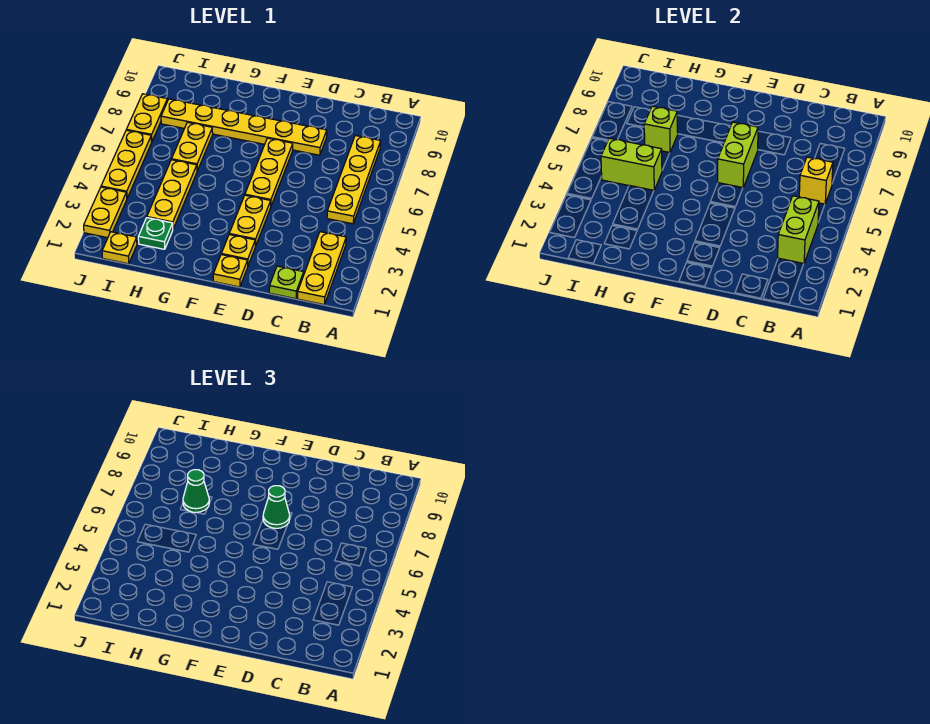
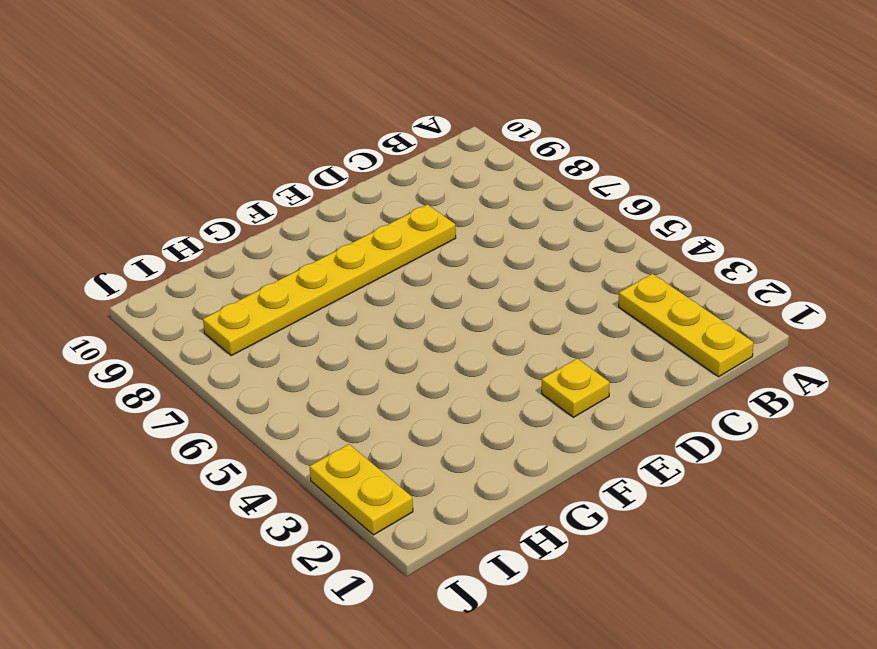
none -> yellow plate B5:B8 level 1
none -> lime plate C1 level 1
none -> yellow plate E1 level 1

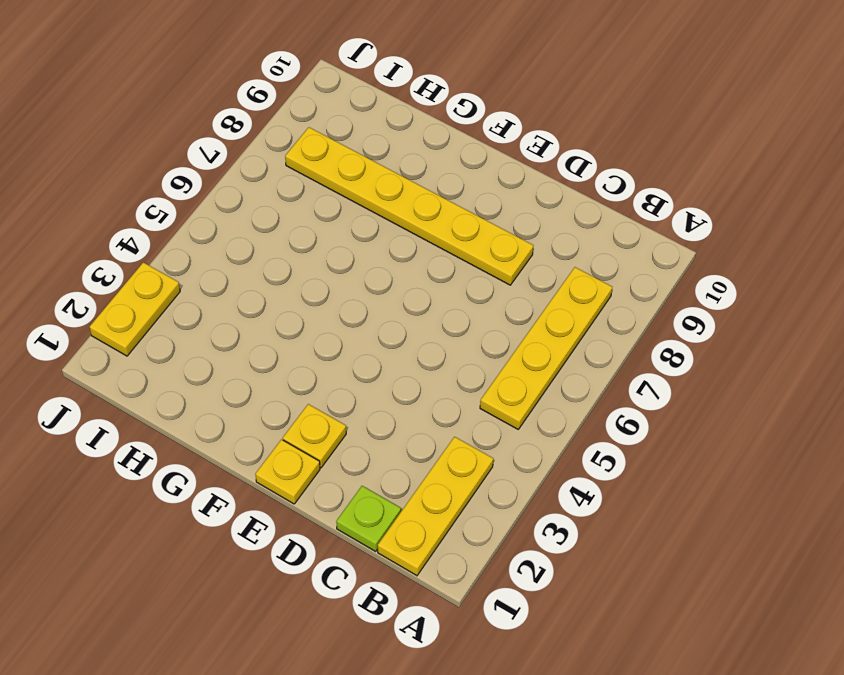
none -> yellow plate E3:E4 level 1
none -> yellow plate E5:E7 level 1
none -> green plate H2 level 1

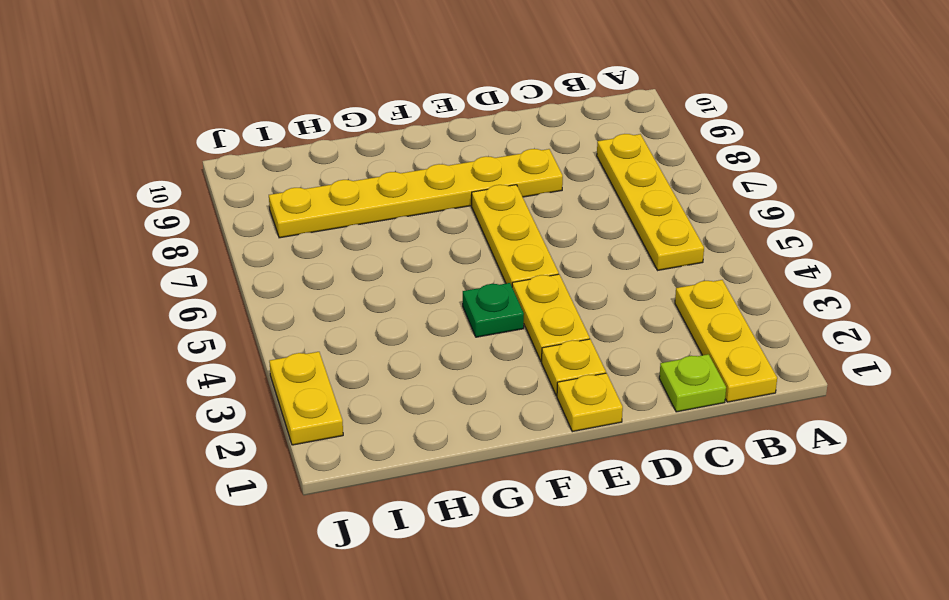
green plate F4 level 1 -> green plate H2 level 1
none -> yellow plate H3:H5 level 1
none -> yellow plate H6:H7 level 1
none -> yellow plate I1 level 1

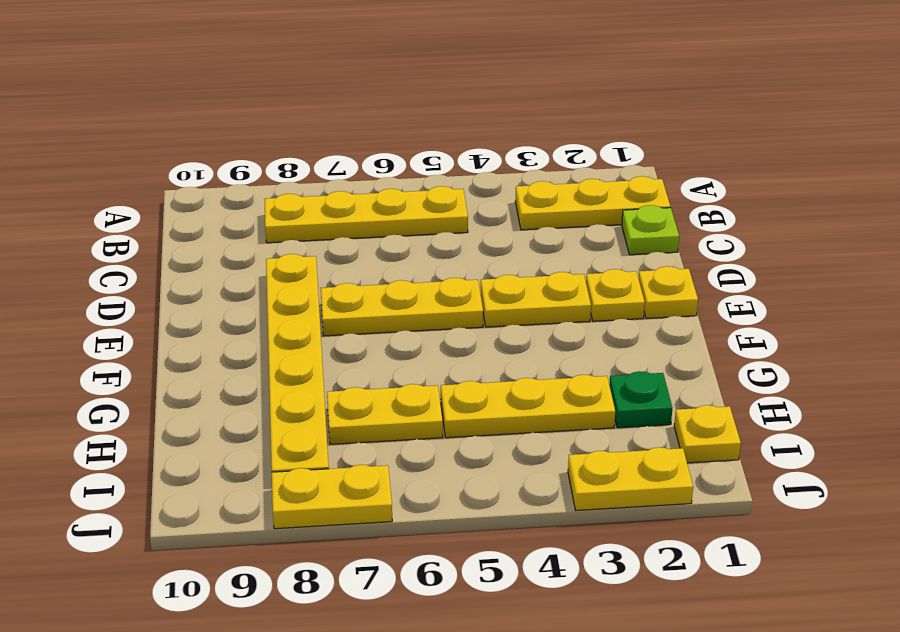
none -> yellow plate J4:J6 level 1
none -> lime brick B3:B4 level 2
none -> yellow brick B6 level 2

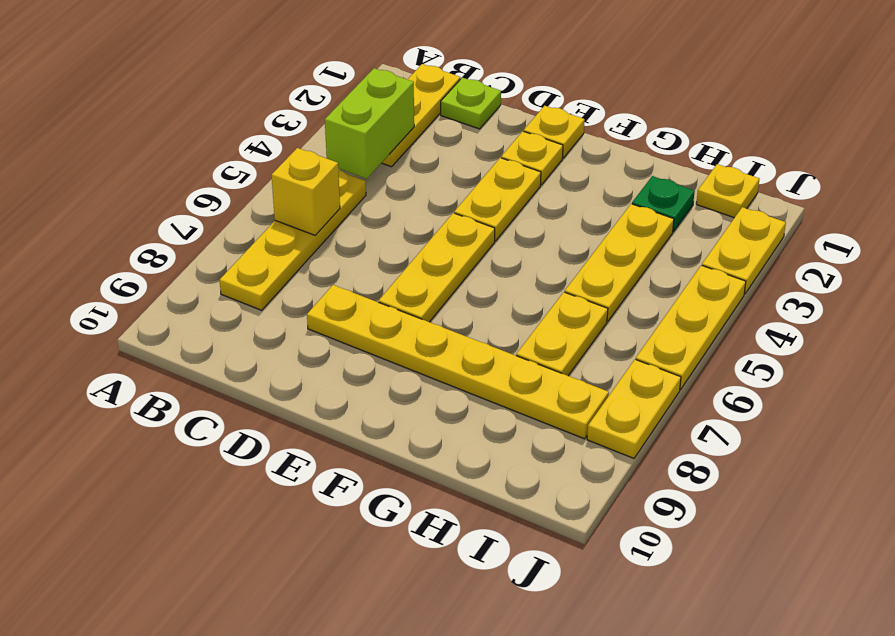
none -> lime brick E6:E7 level 2
none -> lime brick H5:I5 level 2
none -> lime brick H7 level 2

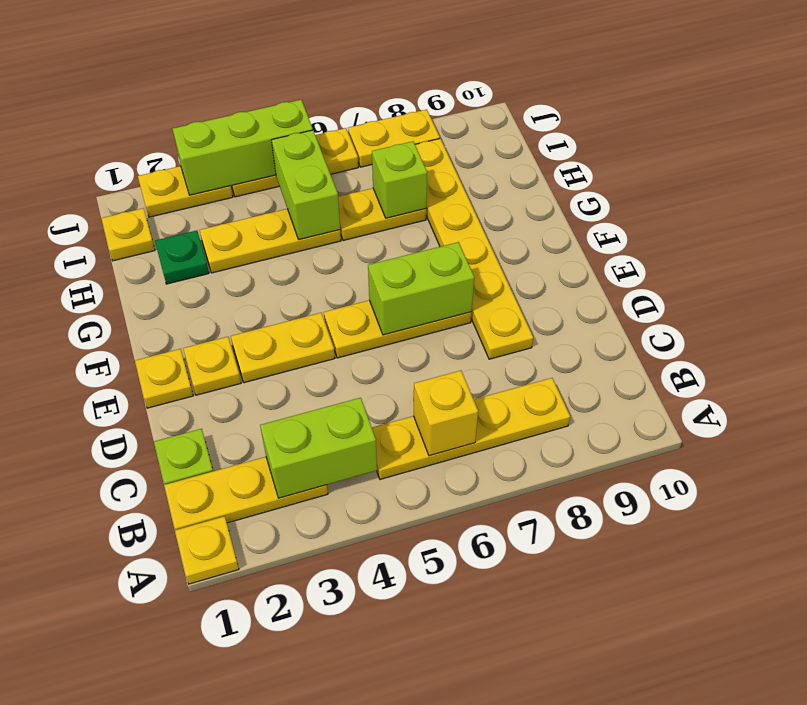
yellow plate A1 level 1 -> none
lime brick J3:J5 level 2 -> none
none -> green cone E7 level 3
none -> green cone H7 level 3

